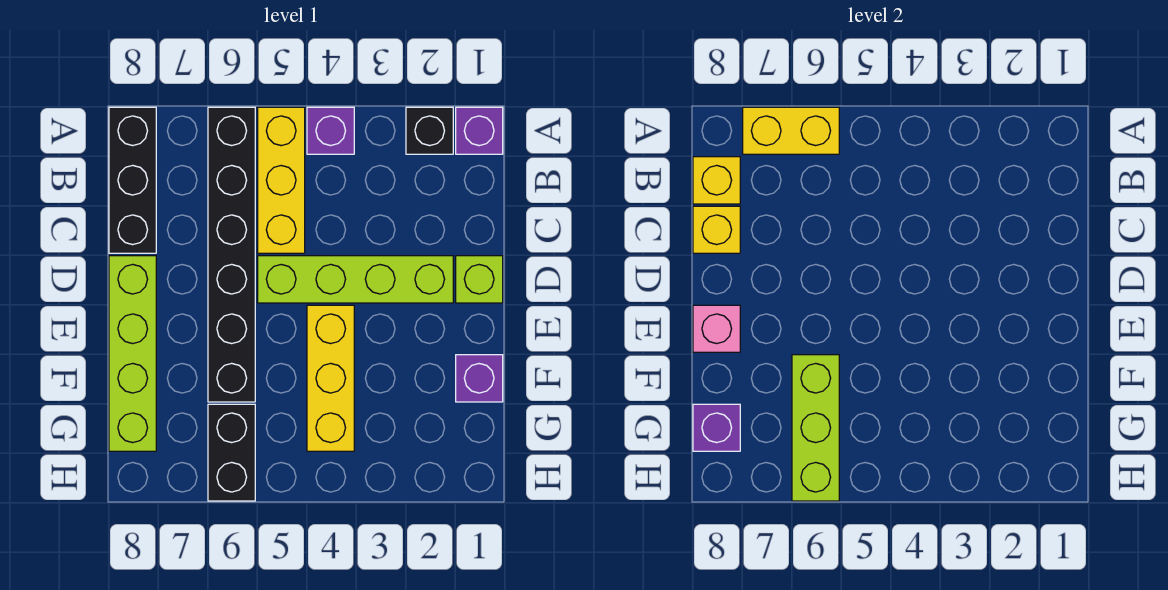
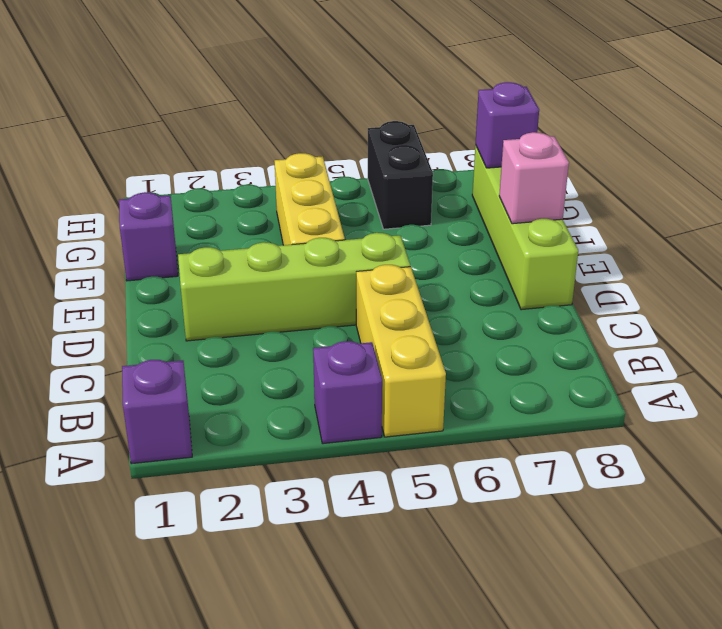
none -> black brick A2 level 1
none -> black brick A6:F6 level 1
none -> black brick A8:C8 level 1

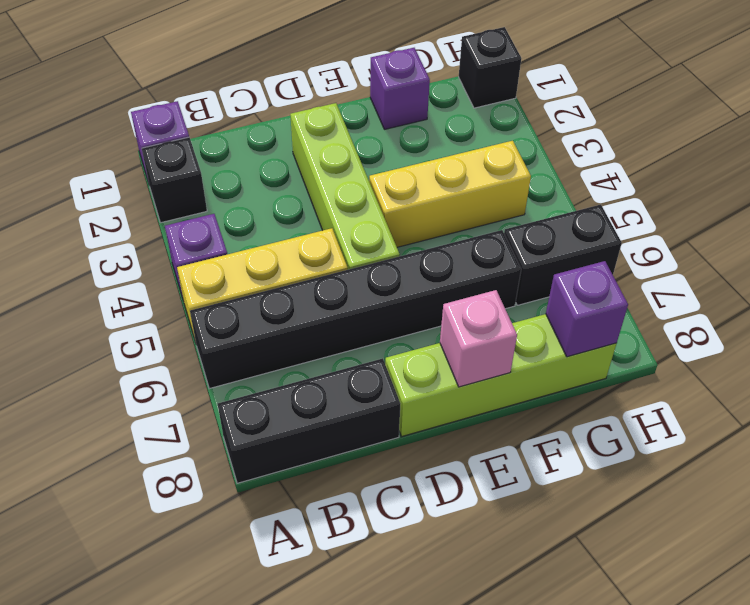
black brick H1 level 1 -> none
none -> lime brick D1 level 1
none -> yellow brick A6:A7 level 2
none -> yellow brick B8 level 2

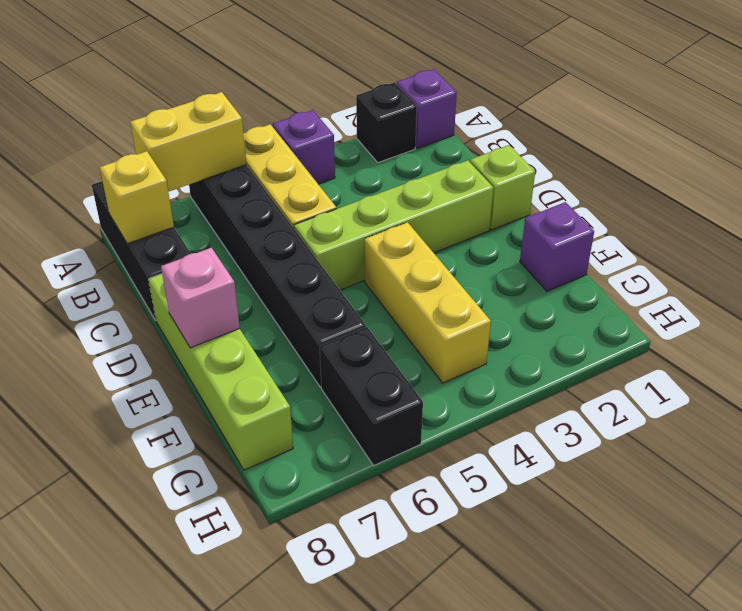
none -> yellow brick C8 level 2
none -> lime brick F6:H6 level 2
none -> purple brick G8 level 2

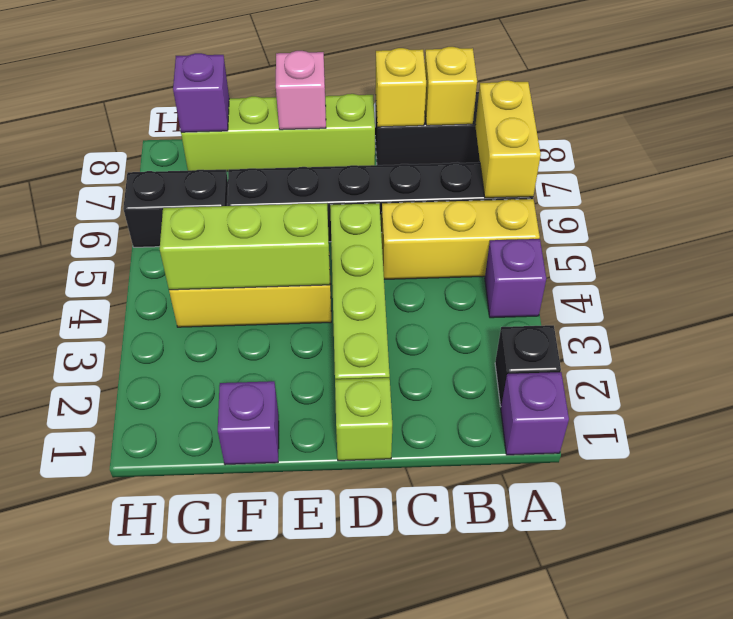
lime brick E4:G4 level 2 -> lime brick F6:H6 level 2

